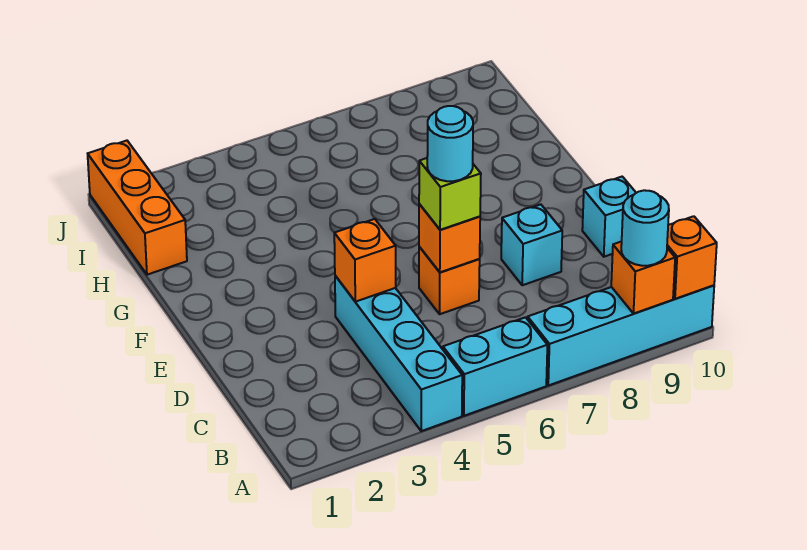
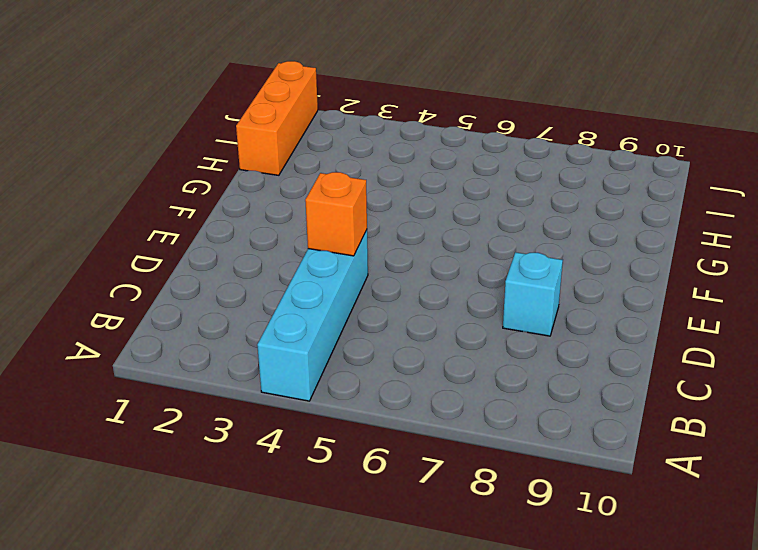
none -> cyan brick A5:A6 level 1
none -> cyan brick A7:A10 level 1
none -> orange brick D6 level 1

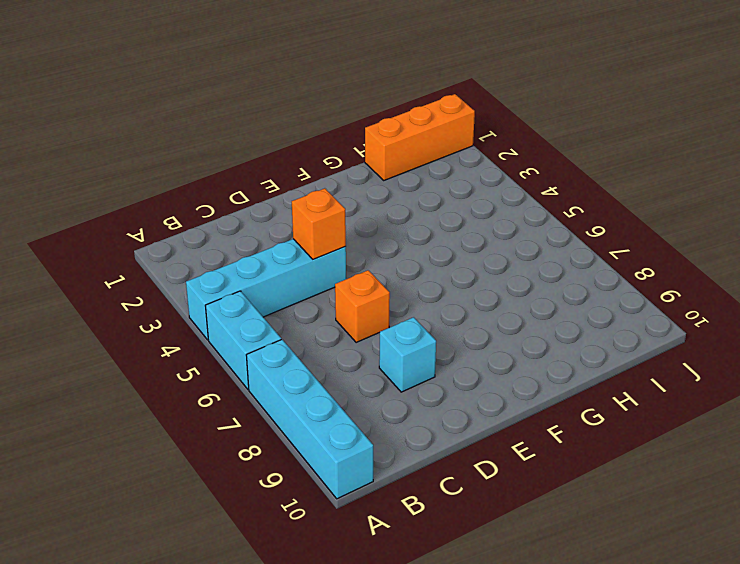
none -> cyan brick D10 level 1
none -> orange brick A9 level 2
none -> orange brick A10 level 2

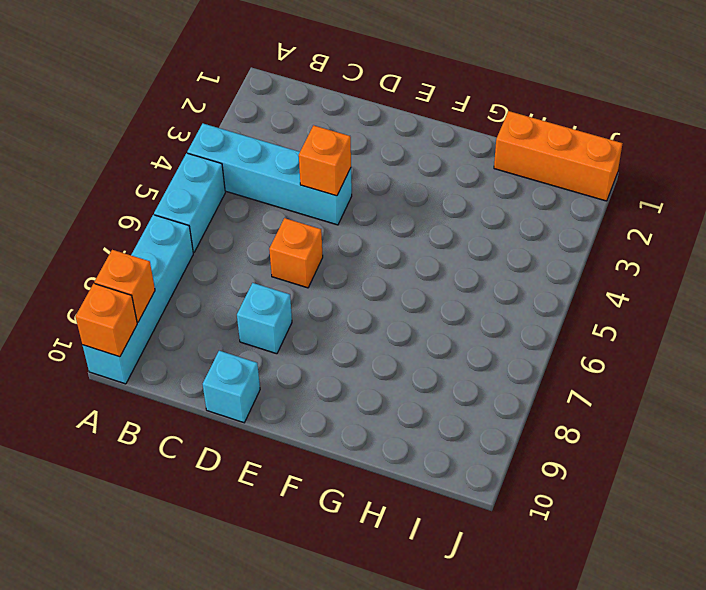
none -> orange brick D6 level 2
none -> cyan round brick A9 level 3
none -> lime brick D6 level 3

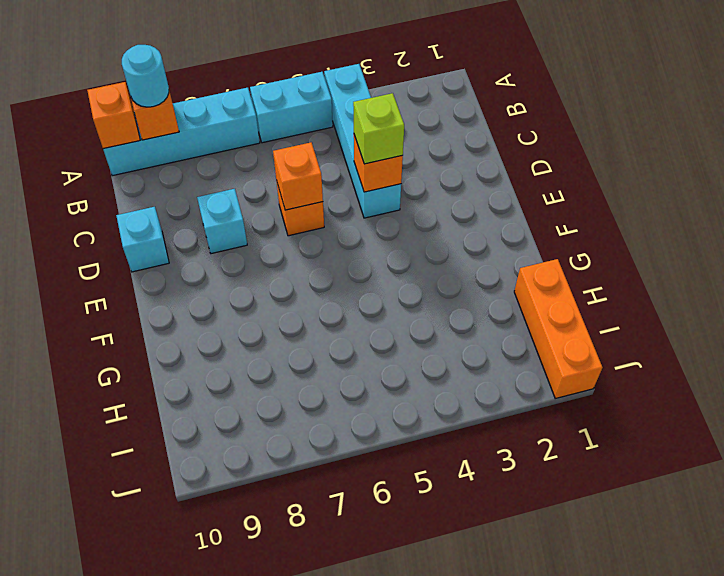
lime brick D4 level 3 -> lime brick D6 level 3
none -> cyan round brick D6 level 4

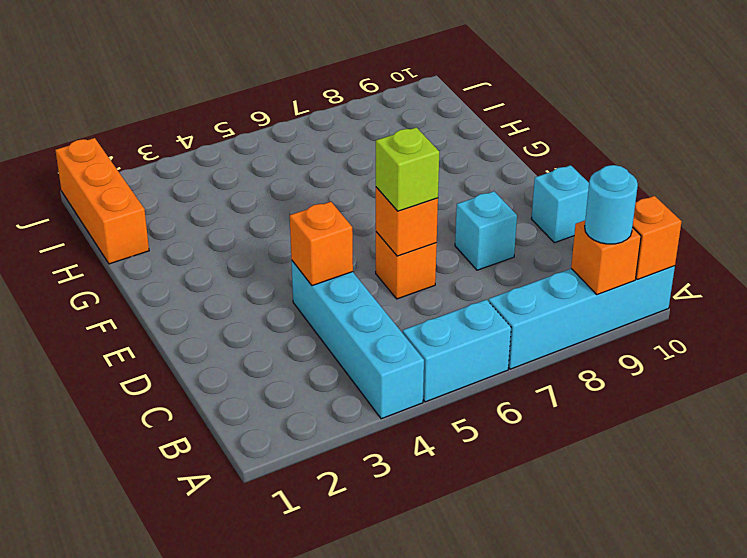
none -> cyan round brick D6 level 4

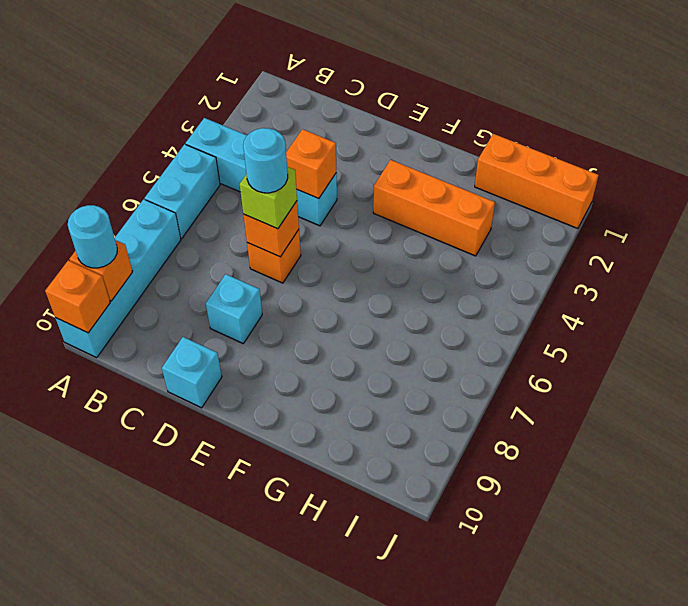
orange brick F3:H3 level 1 -> none

